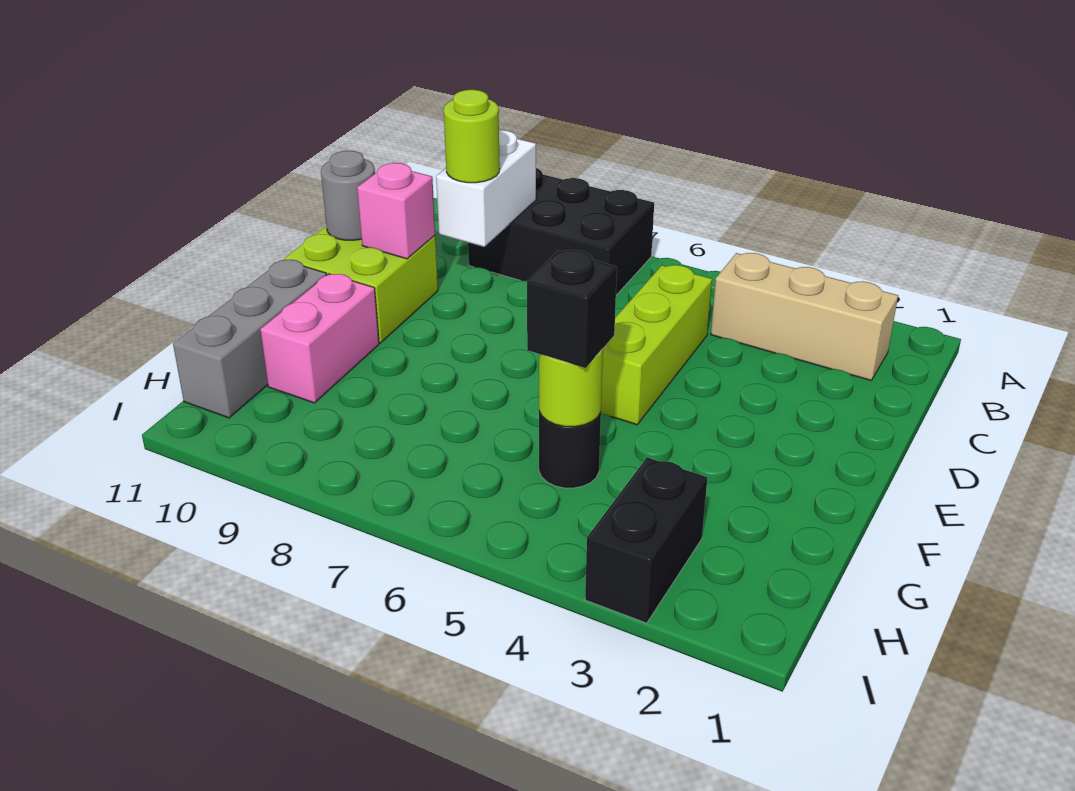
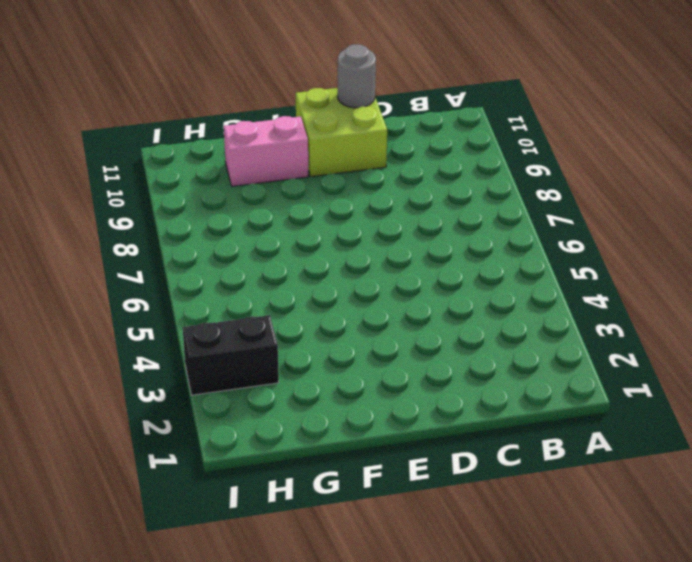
none -> black brick A7:B9 level 1
none -> tan brick B2:B4 level 1
none -> lime brick C5:E5 level 1

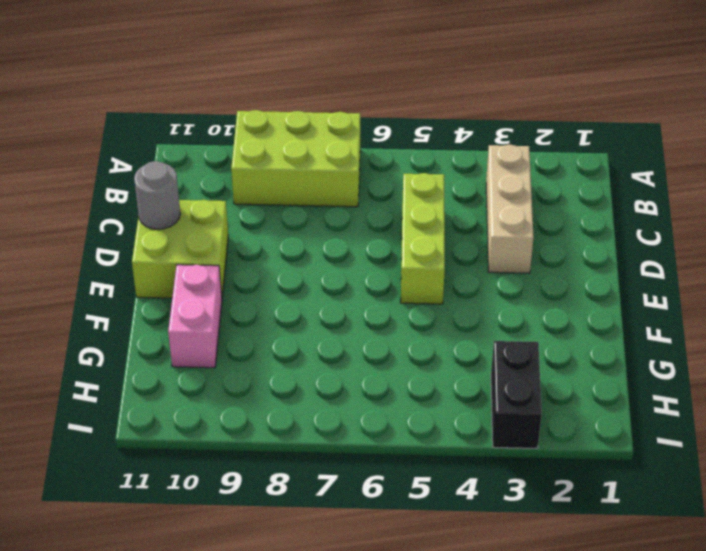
lime brick A7:B9 level 1 -> black brick A7:B9 level 1
tan brick B3:D3 level 1 -> tan brick B2:B4 level 1
none -> grey brick F11:H11 level 1
none -> black round brick G5 level 1
none -> white brick B9:C9 level 2

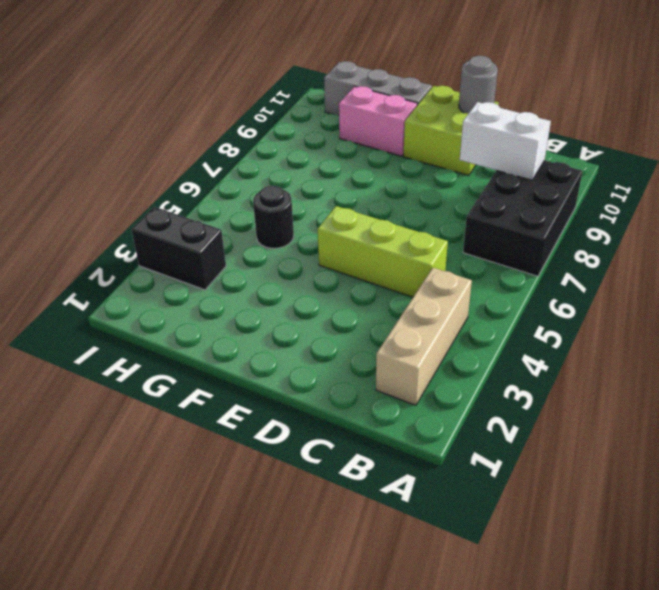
none -> pink brick D10 level 2
none -> lime round brick G5 level 2
none -> lime round brick C9 level 3

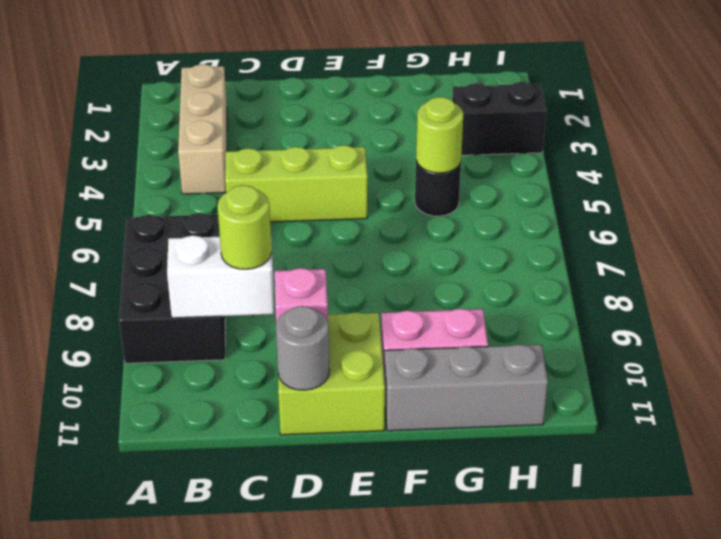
none -> black brick G5 level 3

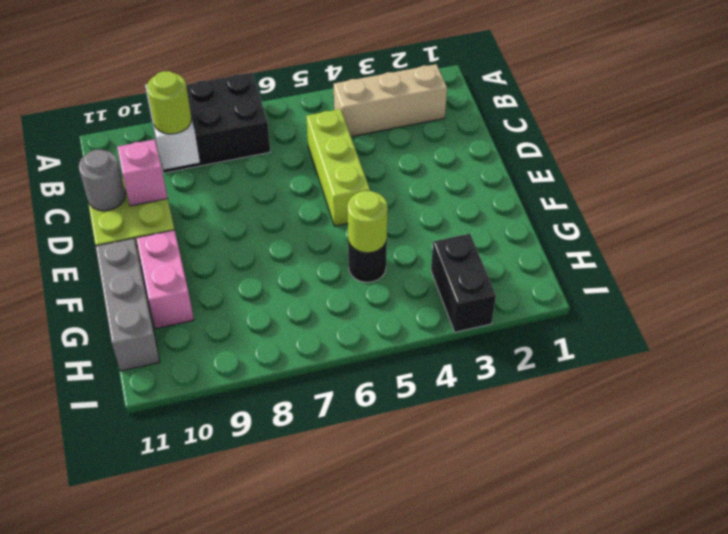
none -> black brick G5 level 3

